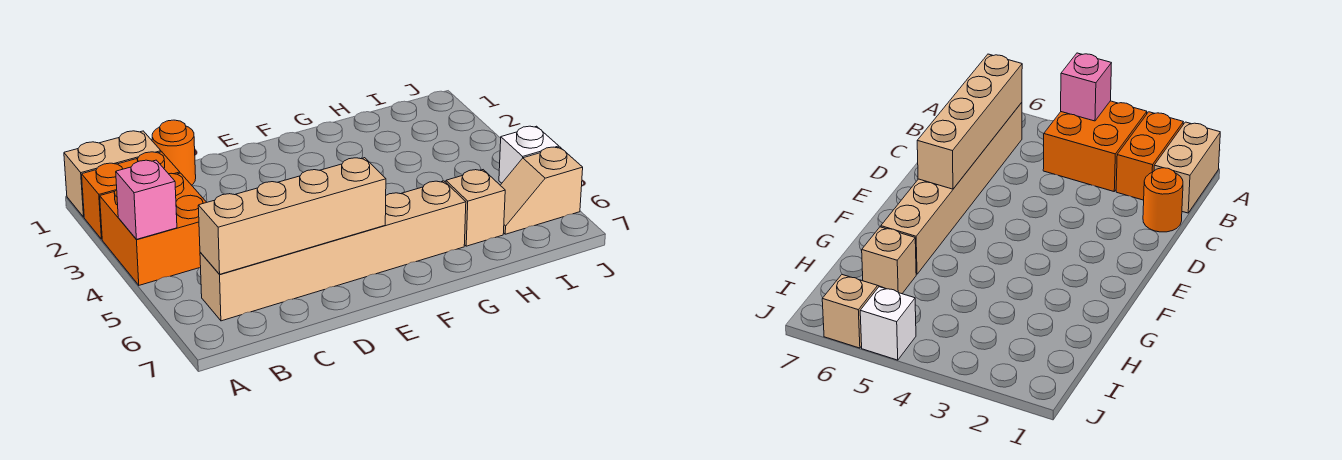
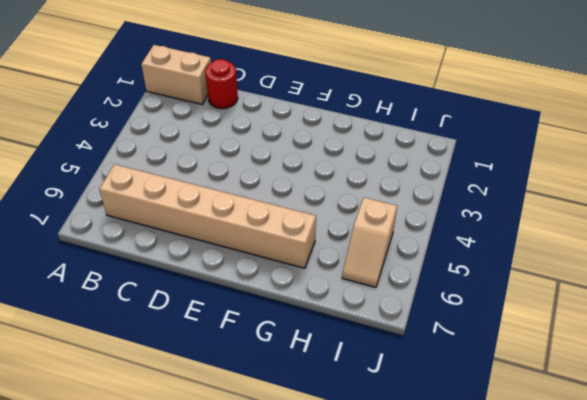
red round brick C1 level 1 -> orange round brick C1 level 1
tan slope I5:I6 level 1 top 5 -> tan slope I6:J6 level 1 top J
none -> orange brick A2:B2 level 1
none -> orange brick A3:B4 level 1

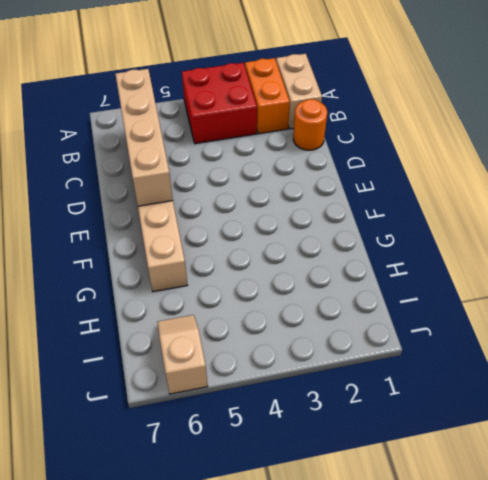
red brick A3:B4 level 1 -> orange brick A3:B4 level 1
none -> tan brick H6 level 1
none -> white brick J5 level 1

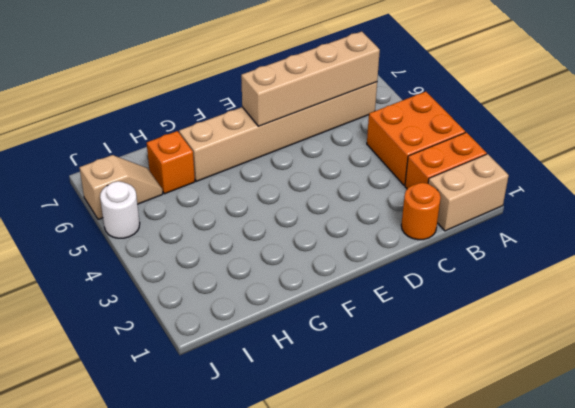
orange brick H6 level 1 -> tan brick H6 level 1
white round brick J5 level 1 -> white brick J5 level 1
none -> pink brick A4 level 2

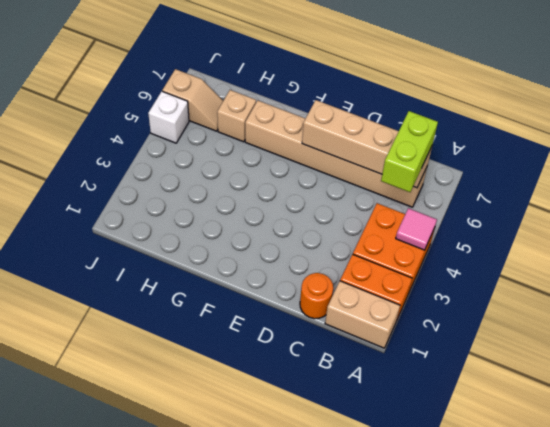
pink tile A4 level 2 -> pink brick A4 level 2
lime brick B5:B6 level 3 -> none

